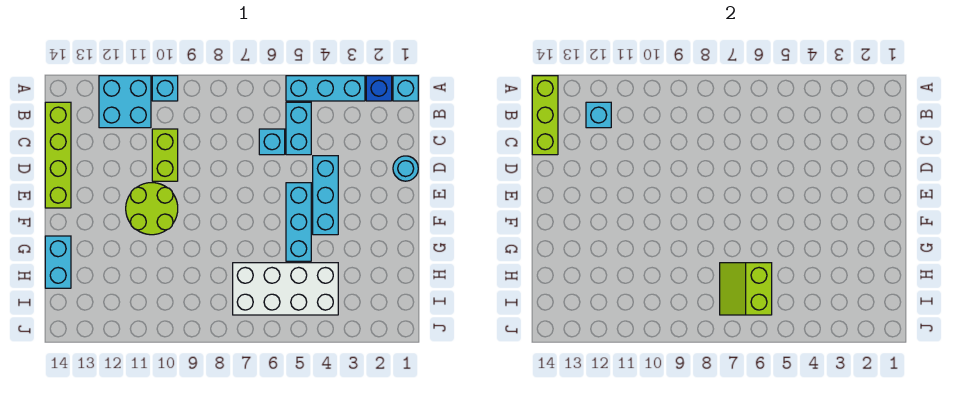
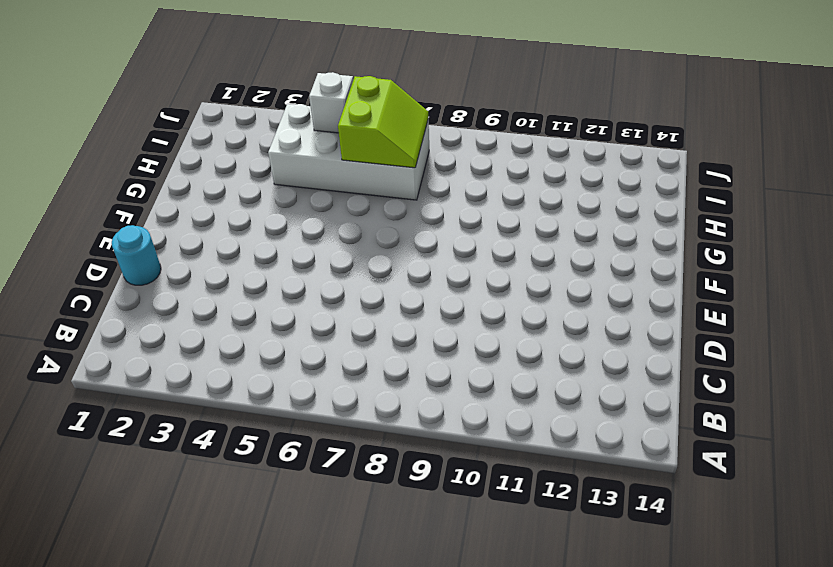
white brick I5 level 2 -> none
none -> cyan brick A1 level 1
none -> blue brick A2 level 1
none -> cyan brick A3:A5 level 1

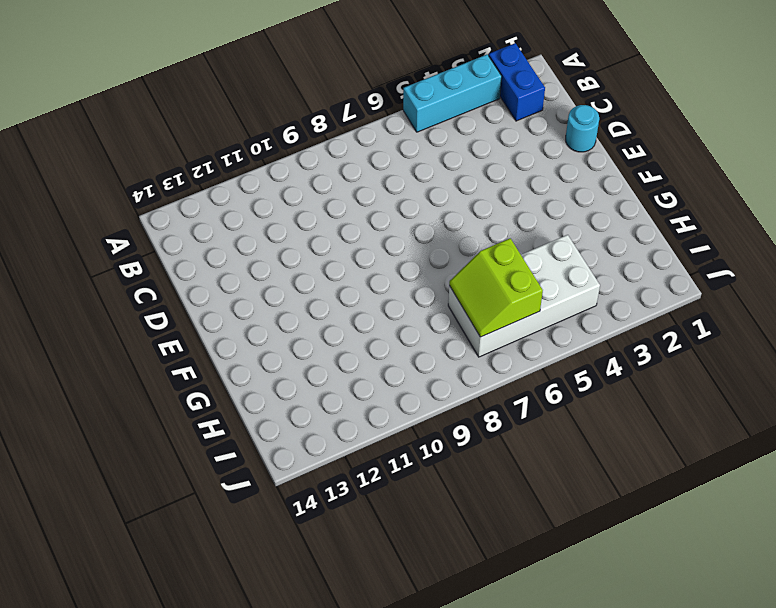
blue brick A2:B2 level 1 -> blue brick A2 level 1
none -> cyan brick A1 level 1
none -> cyan brick A10 level 1
none -> cyan brick A11:B12 level 1

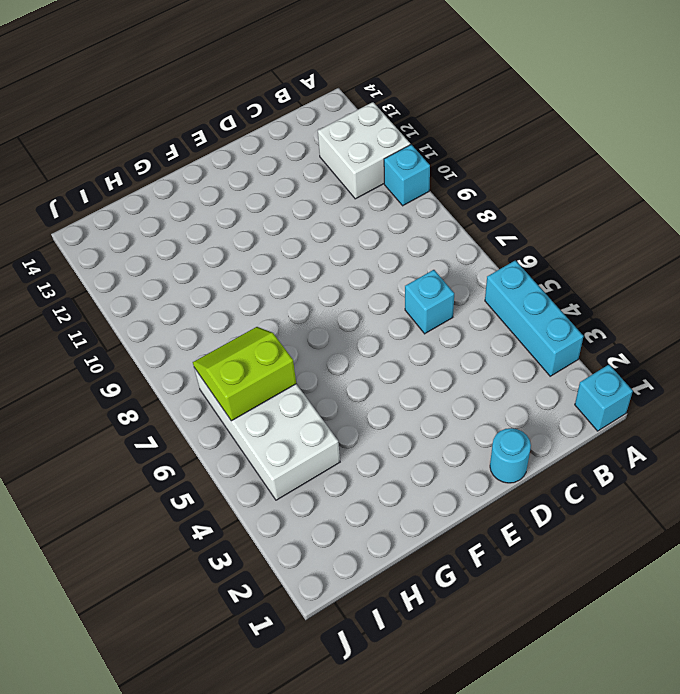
white brick A11:B12 level 1 -> cyan brick A11:B12 level 1
none -> blue brick A2 level 1
none -> cyan brick B5:C5 level 1
none -> lime brick B14:E14 level 1

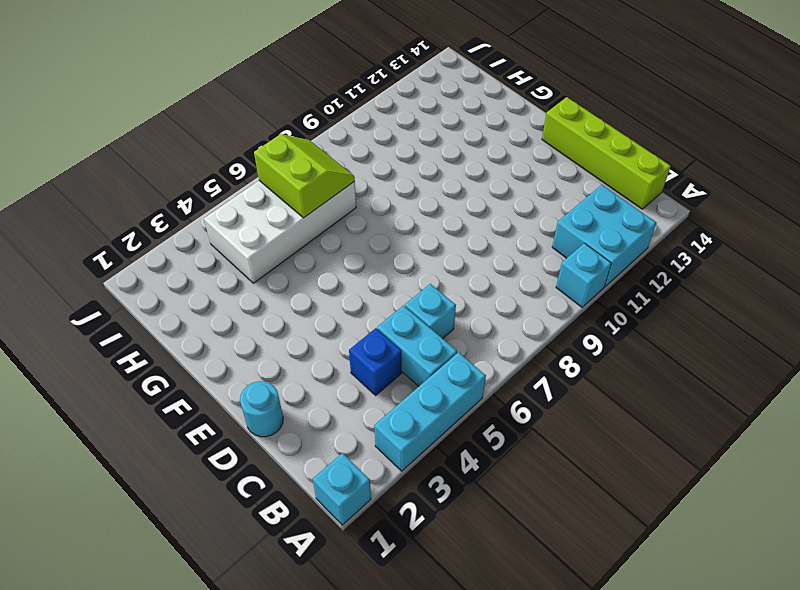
blue brick C4 level 1 -> blue brick A2 level 1
none -> lime brick C10:D10 level 1
none -> cyan brick D4:F4 level 1
none -> cyan brick E5:G5 level 1

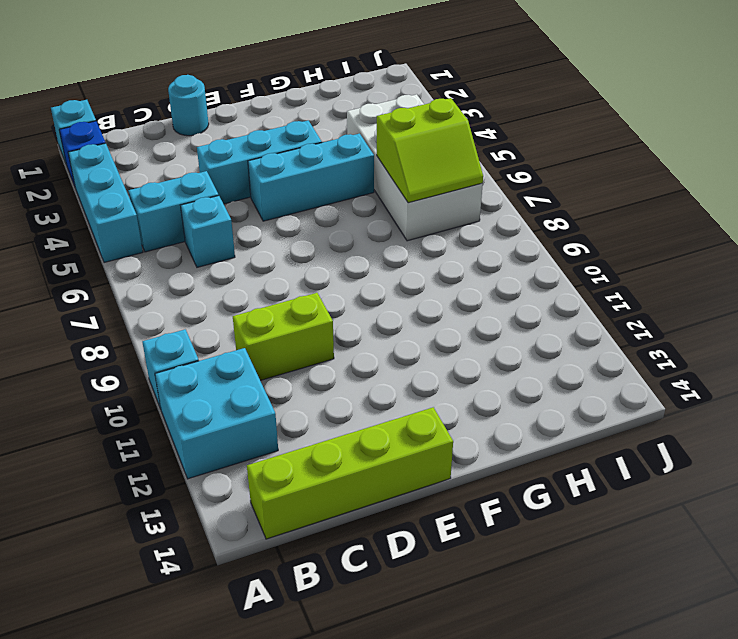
none -> lime round brick E10:F11 level 1
none -> cyan brick G14:H14 level 1
none -> lime brick A14:C14 level 2

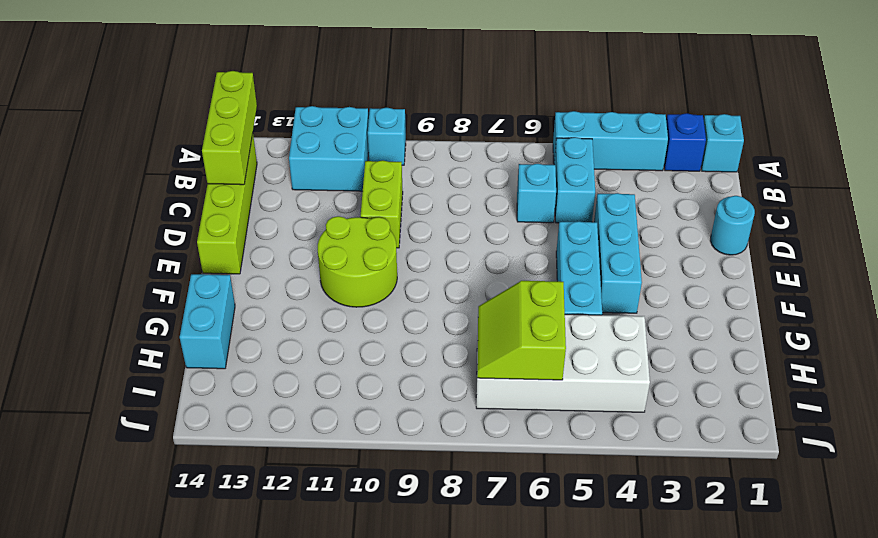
none -> cyan brick B12 level 2

